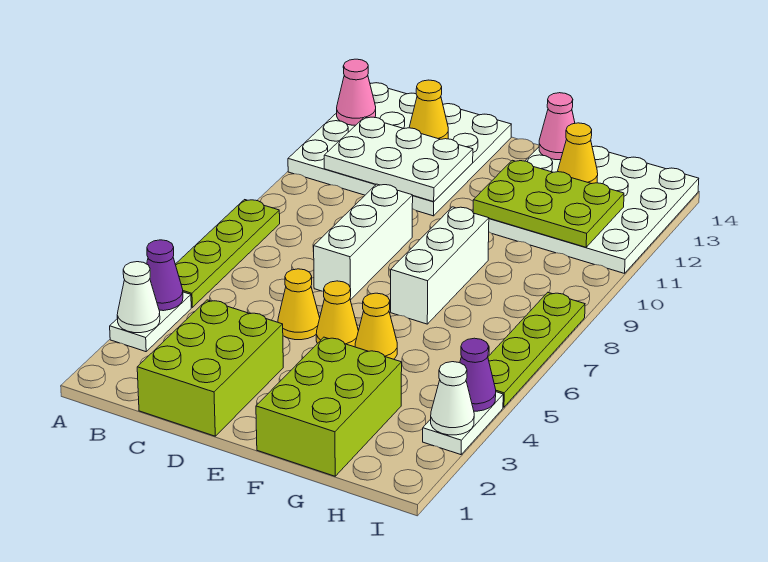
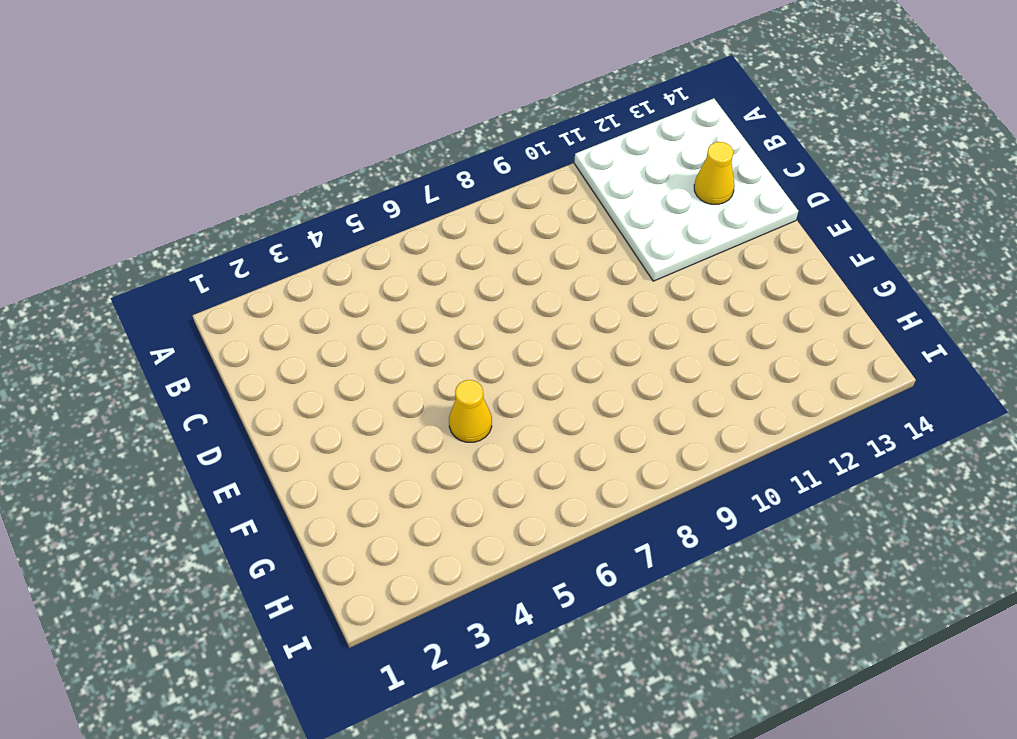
none -> white plate A3:A4 level 1
none -> lime plate A5:A8 level 1
none -> lime brick C1:D3 level 1

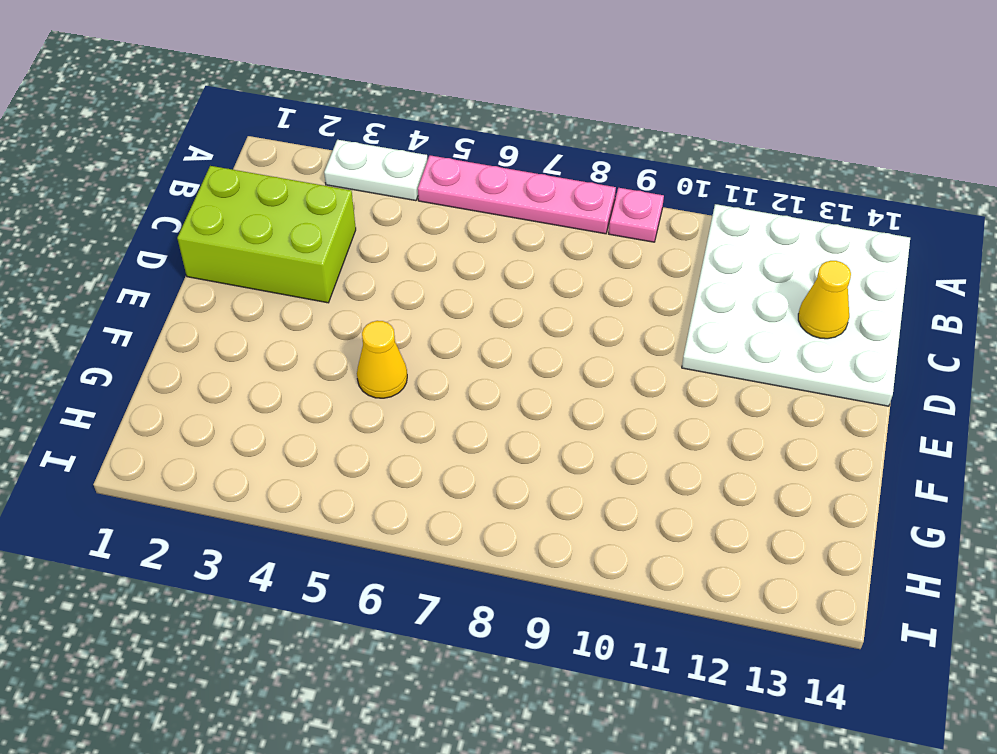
pink plate A5:A8 level 1 -> lime plate A5:A8 level 1
pink plate A9 level 1 -> none
none -> yellow cone D5 level 1
none -> white brick D7:D9 level 1
none -> yellow cone E5 level 1

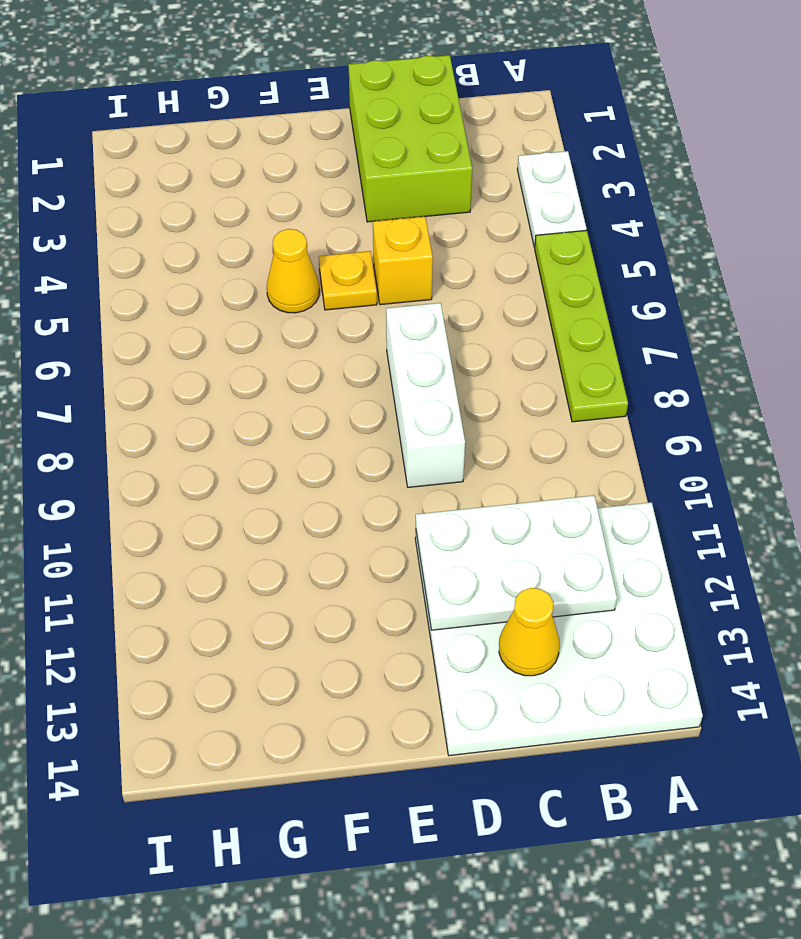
yellow brick D5 level 1 -> yellow cone D5 level 1
yellow plate E5 level 1 -> yellow cone E5 level 1
none -> lime brick F1:G3 level 1
none -> white brick F7:F9 level 1
none -> white plate F11:I14 level 1

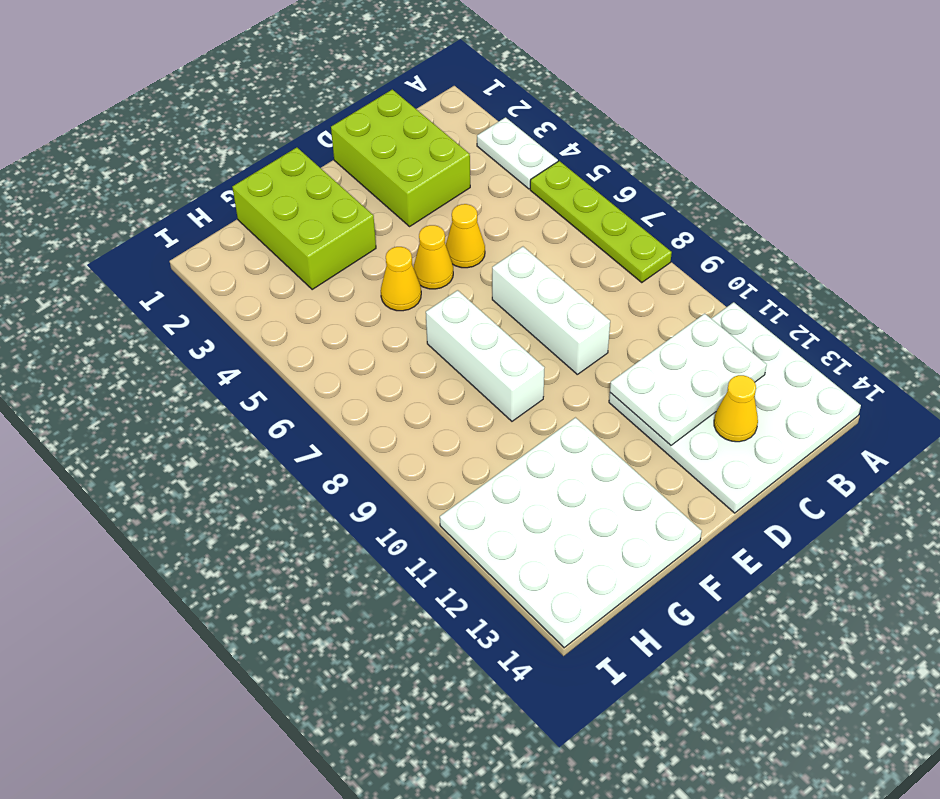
none -> white plate I3:I4 level 1
none -> lime plate I5:I8 level 1
none -> white cone A3 level 2

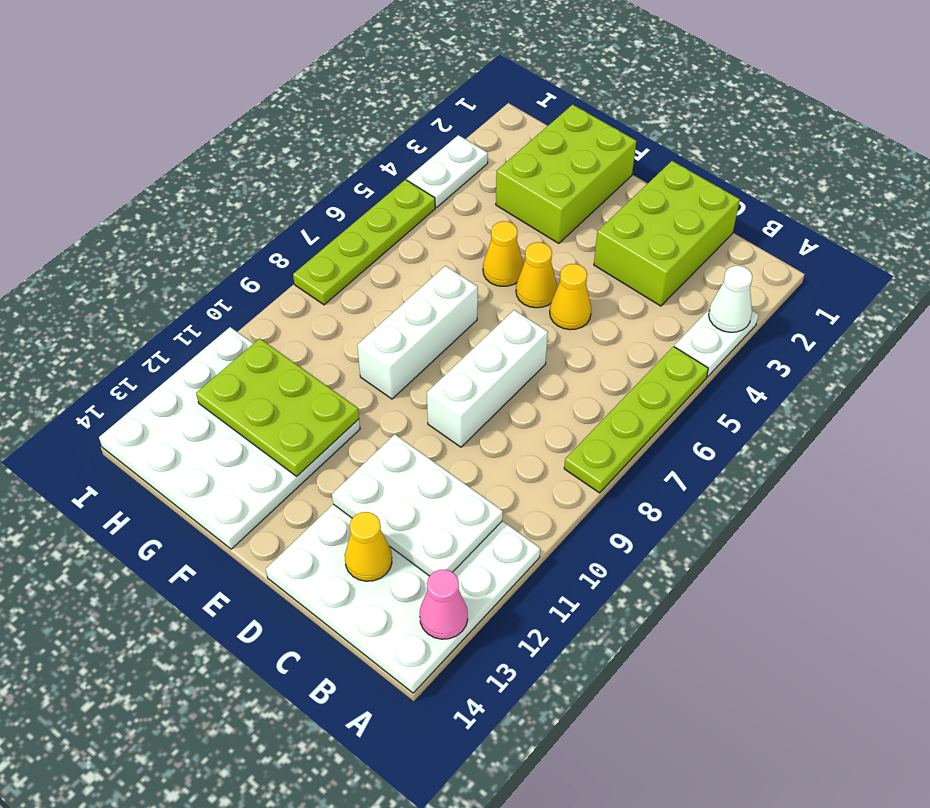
none -> purple cone A4 level 2
none -> pink cone F14 level 2
none -> yellow cone G13 level 2

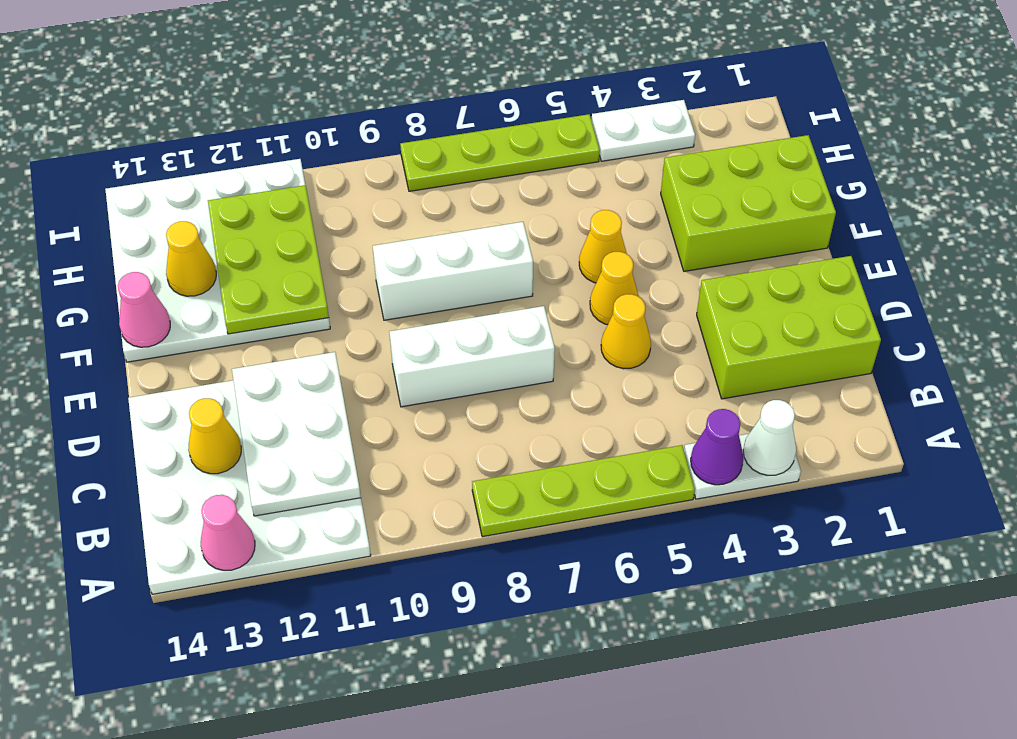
none -> white cone I3 level 2
none -> purple cone I4 level 2

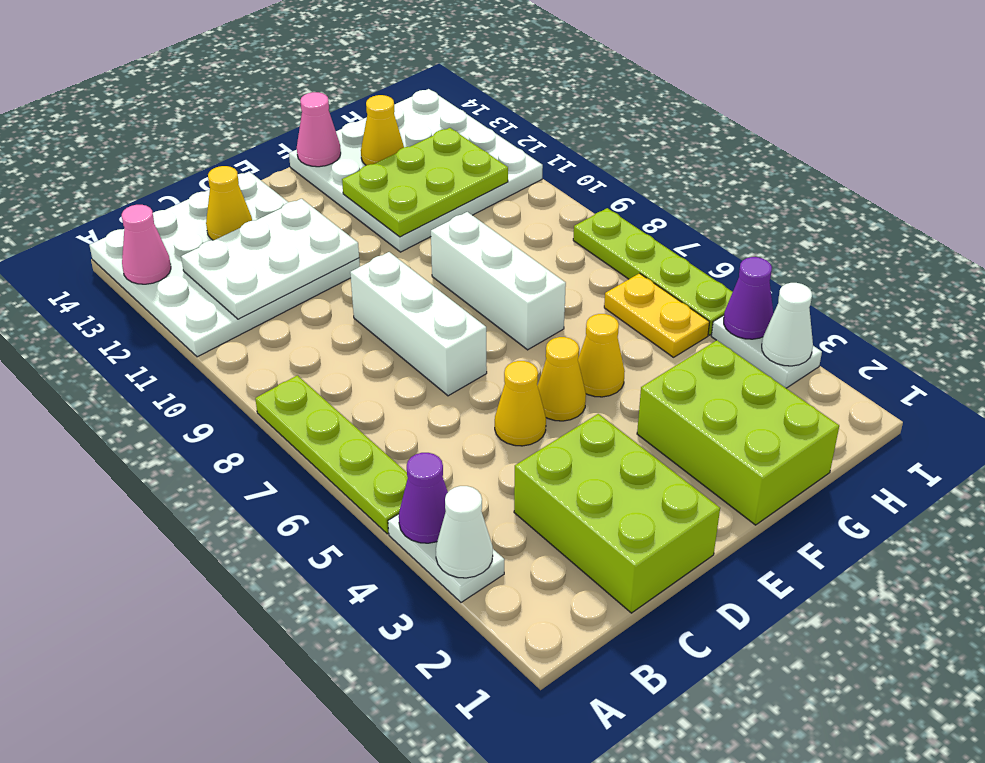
yellow plate H5:H6 level 1 -> none

